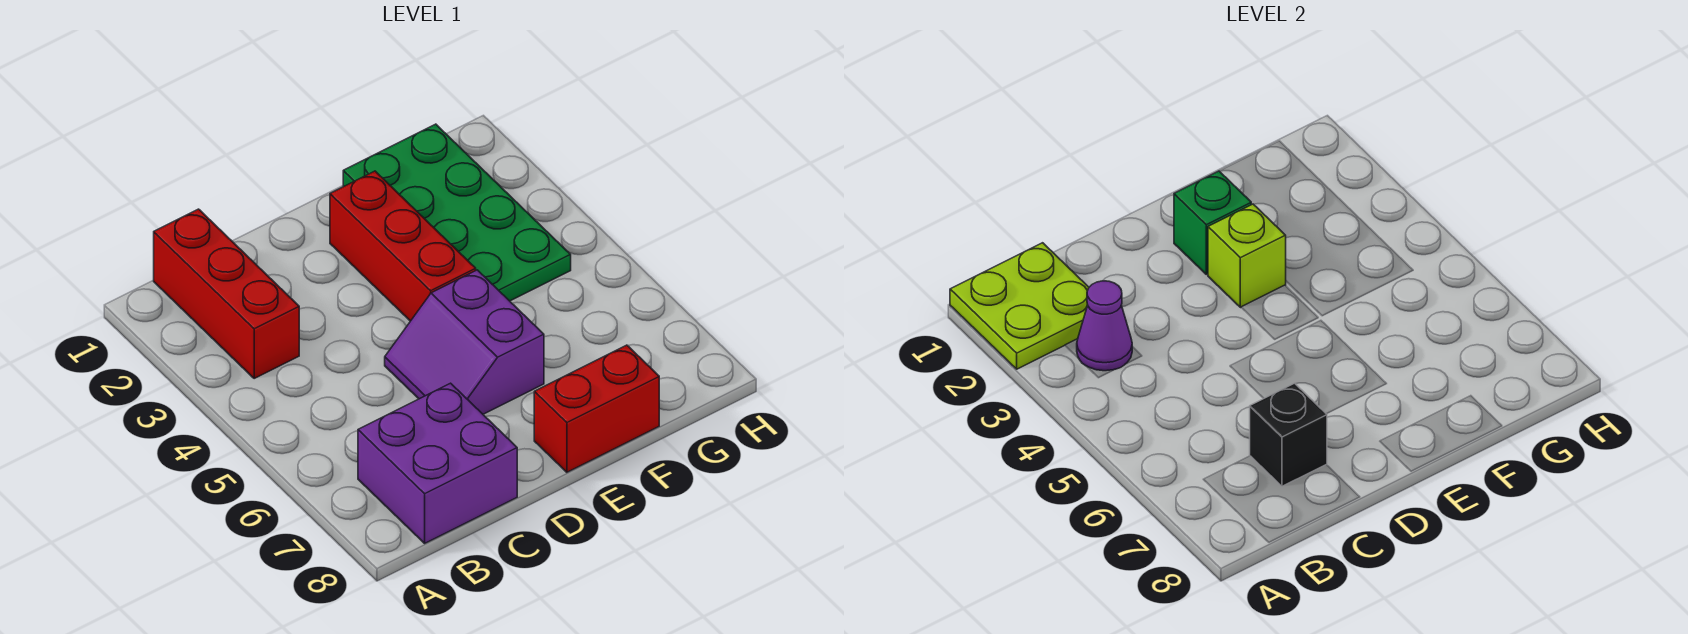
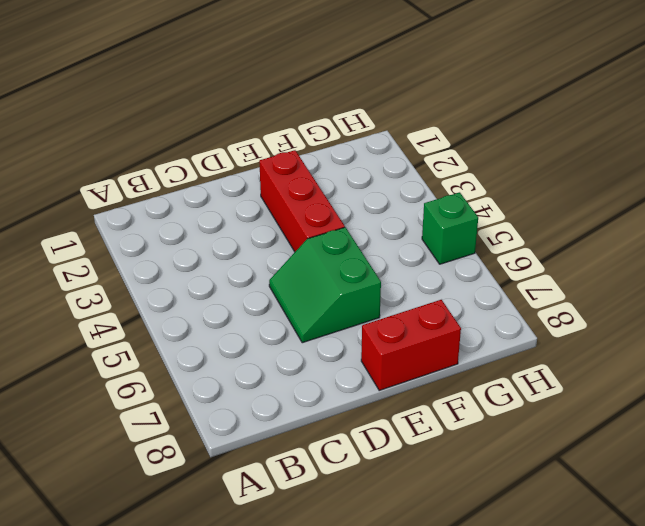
green slope D5:E6 level 1 top E -> purple slope D5:E6 level 1 top E
green brick H5 level 1 -> green brick E2 level 2
none -> red brick B1:B3 level 1
none -> purple brick B7:C8 level 1

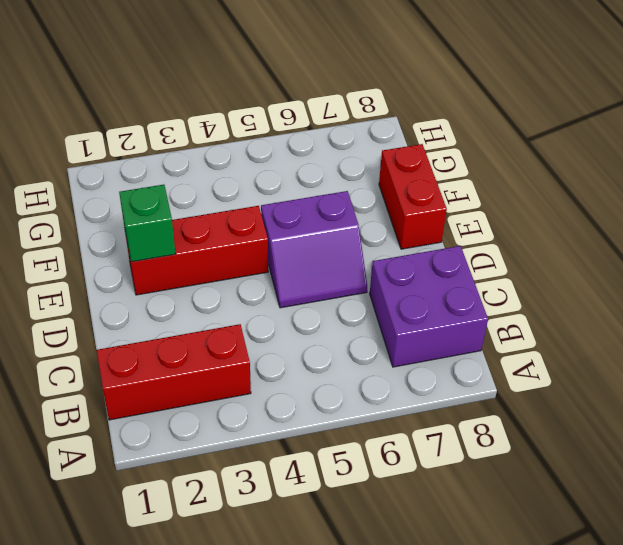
none -> green plate F1:G4 level 1
none -> lime plate A1:B2 level 2

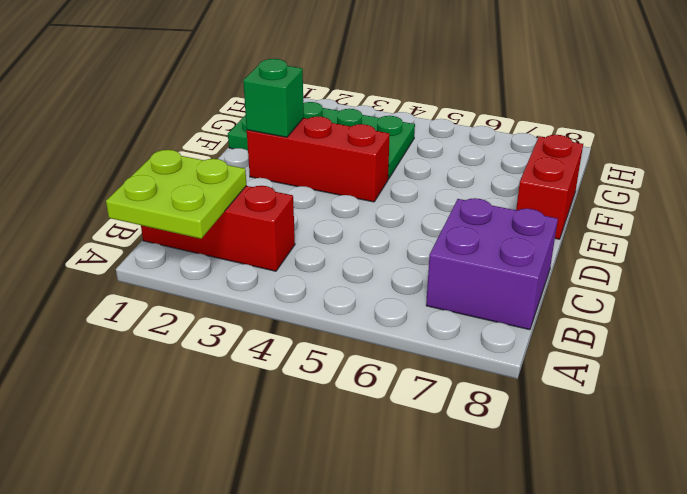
none -> purple slope D5:E6 level 1 top E
none -> purple cone B3 level 2

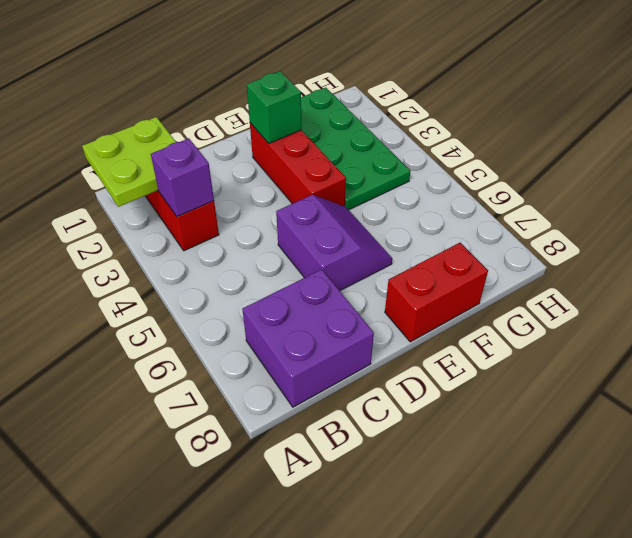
purple brick B3 level 2 -> purple cone B3 level 2
purple slope D5:E6 level 1 top D -> purple slope D5:E6 level 1 top E
none -> black brick C7 level 2
none -> lime brick E3 level 2

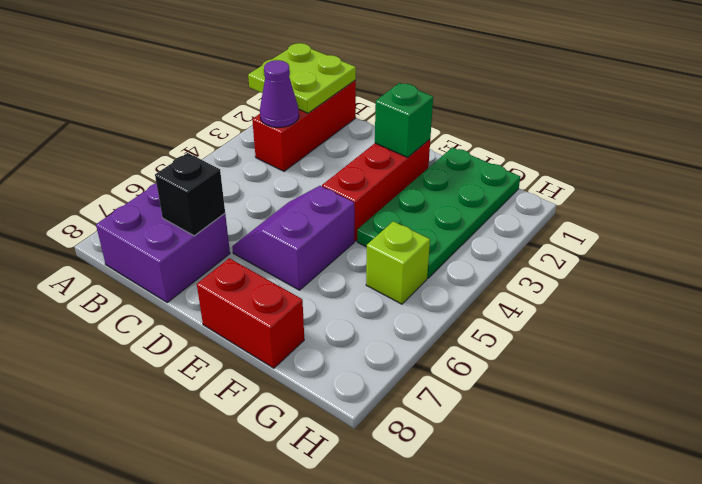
lime brick G5 level 1 -> lime brick E3 level 2

